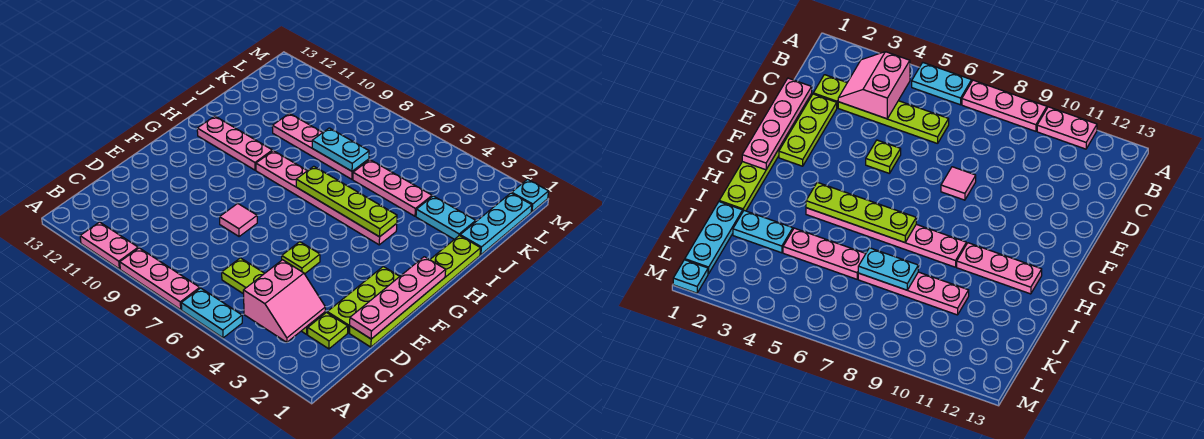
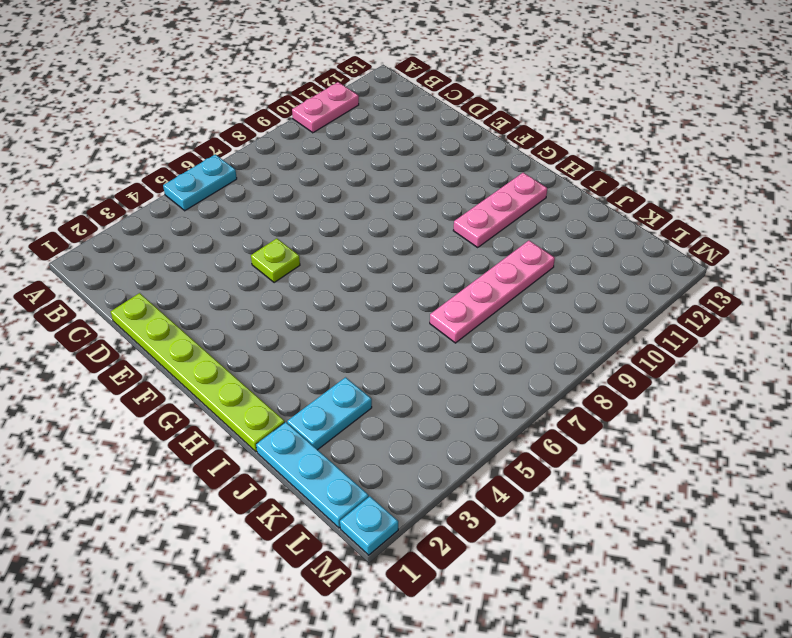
none -> pink plate A7:A9 level 1
none -> lime plate C2 level 1
none -> lime plate C3:C6 level 1

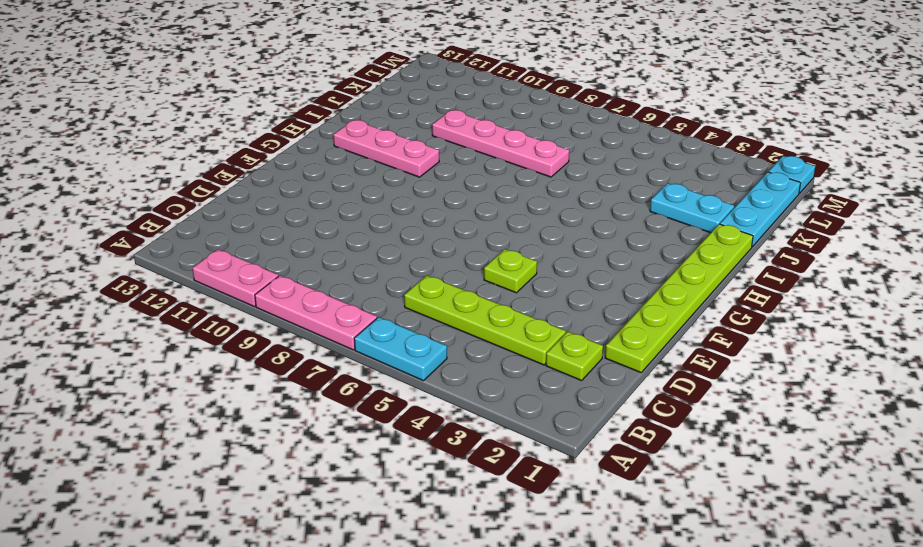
none -> lime plate D2:F2 level 1
none -> pink tile E8 level 1
none -> pink plate H4:H9 level 1

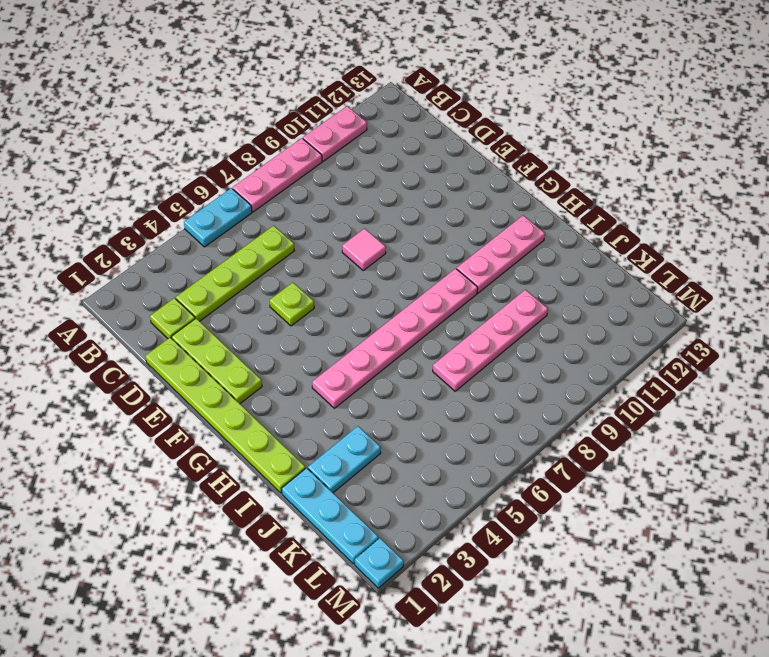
none -> pink plate J4:J6 level 1
none -> pink slope B3:C4 level 2 top 4
none -> pink plate D1:G1 level 2

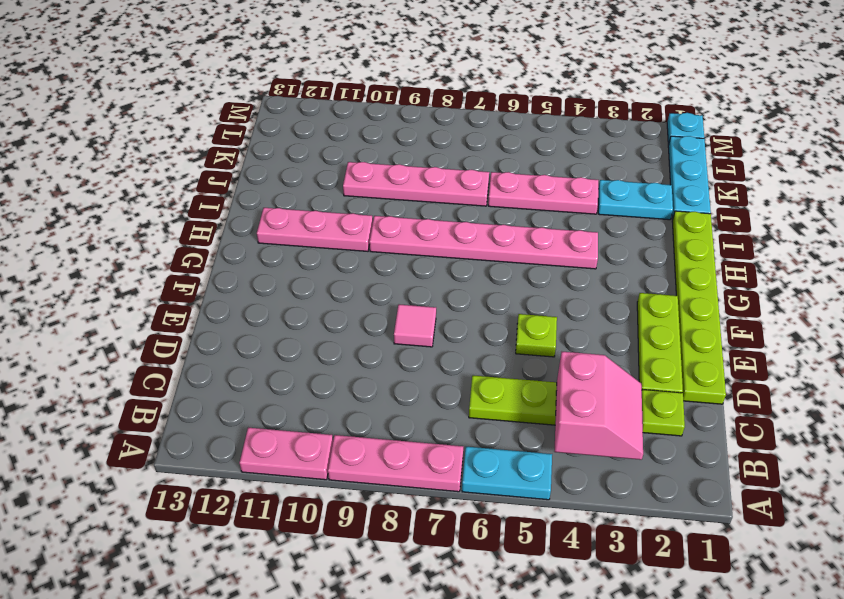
none -> pink plate D1:G1 level 2
none -> lime plate H4:H7 level 2
none -> cyan plate J7:J8 level 2

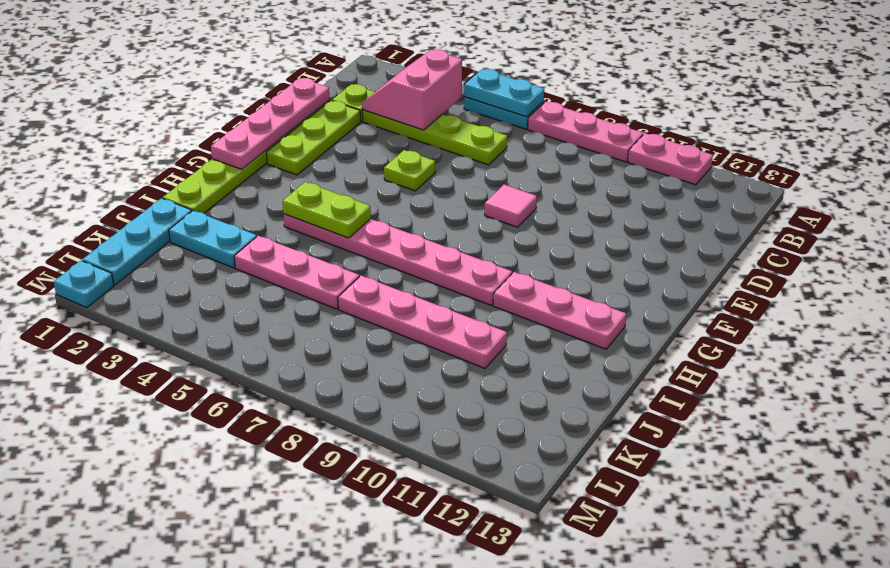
cyan plate A5:A6 level 2 -> cyan plate J7:J8 level 2
lime plate H4:H5 level 2 -> lime plate H4:H7 level 2

